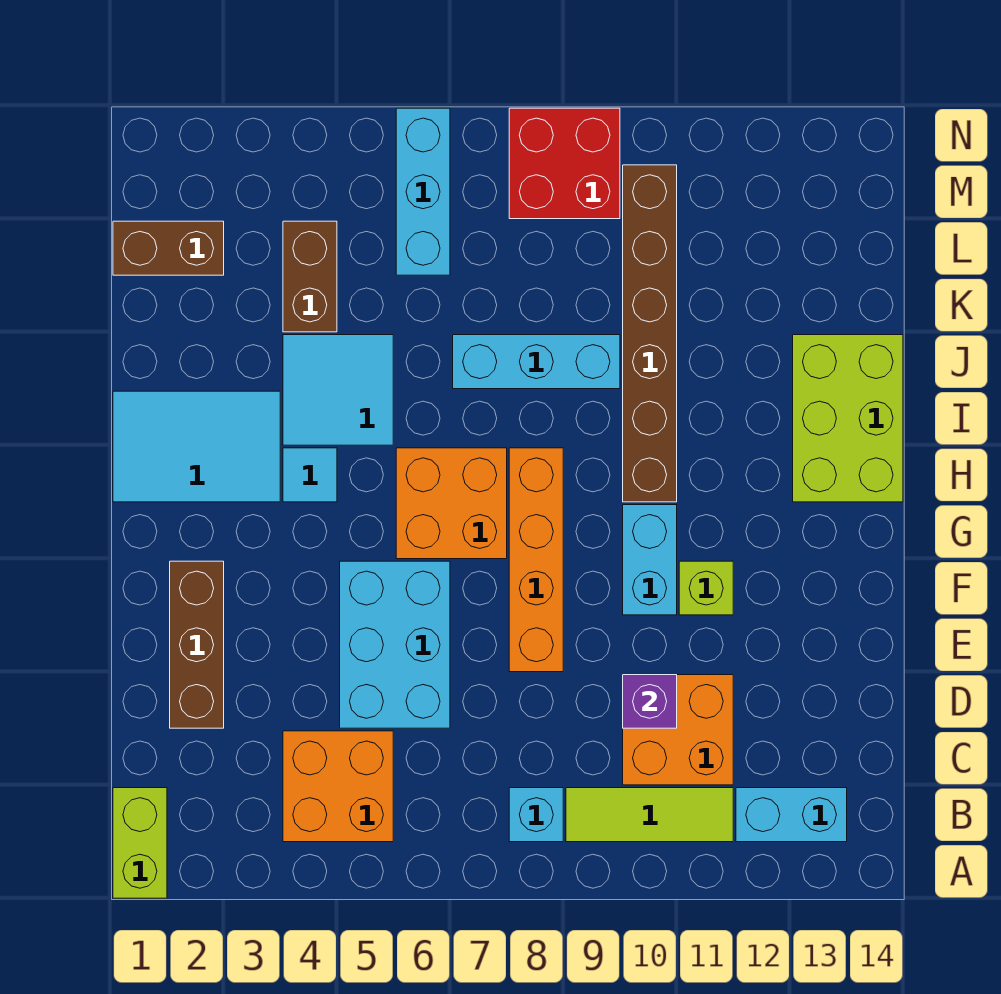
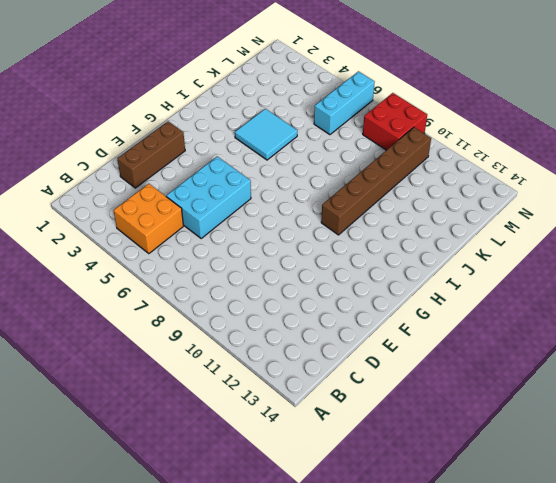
none -> lime brick A1:B1 level 1
none -> cyan brick B8 level 1
none -> lime tile B9:B11 level 1

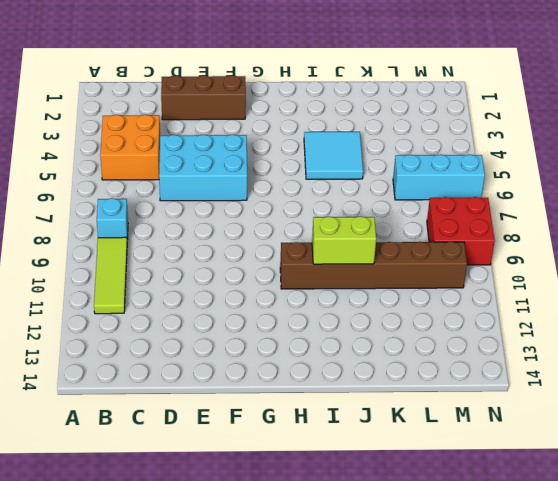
lime brick I10:J10 level 2 -> lime brick A1:B1 level 1
none -> cyan brick B12:B13 level 1
none -> orange brick C10:D11 level 1
none -> orange brick E8:H8 level 1

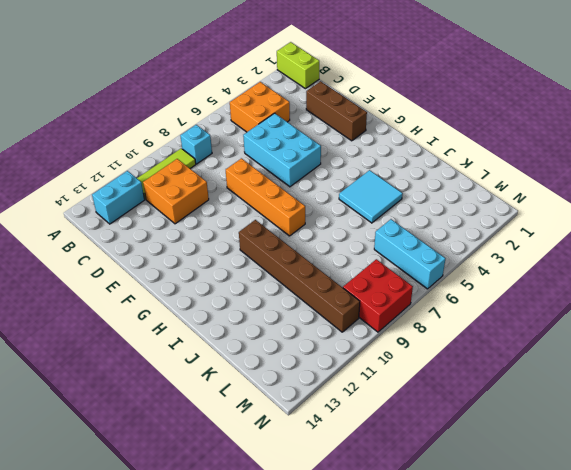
none -> cyan brick F10:G10 level 1
none -> lime brick F11 level 1
none -> orange brick G6:H7 level 1

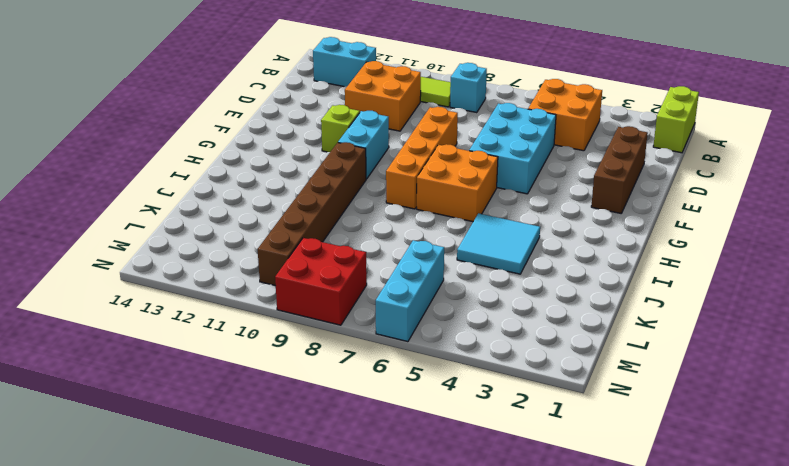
none -> cyan tile H1:I3 level 1
none -> cyan tile H4 level 1
none -> lime brick H13:J14 level 1

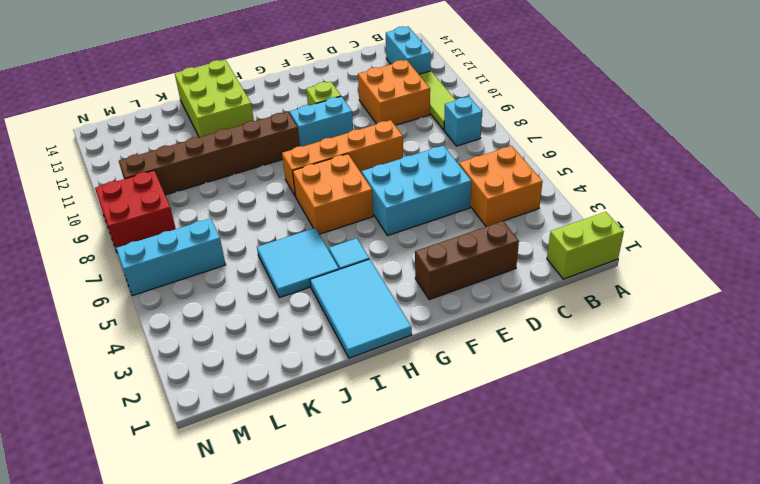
lime brick I12:J14 level 1 -> lime brick H13:J14 level 1
none -> cyan brick J7:J9 level 1
none -> brown brick K4:L4 level 1
none -> brown brick L1:L2 level 1

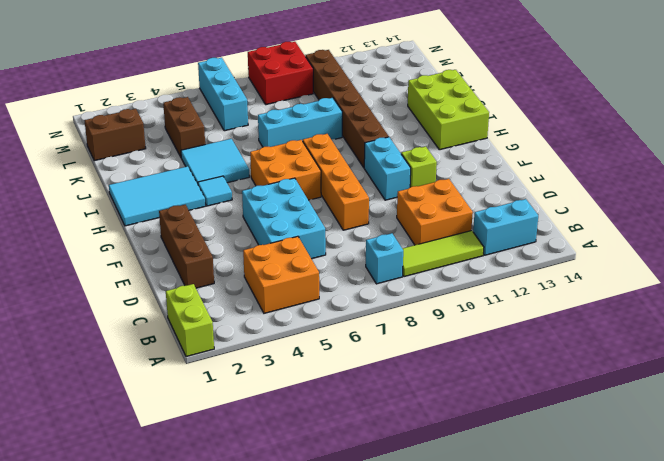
none -> purple brick D10 level 2

